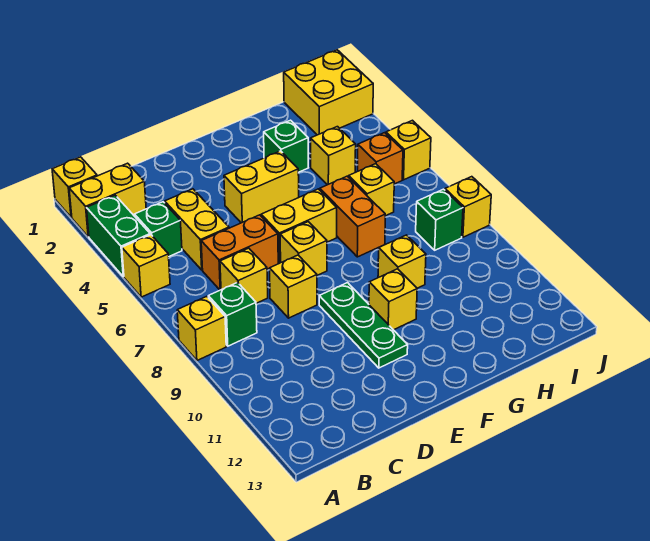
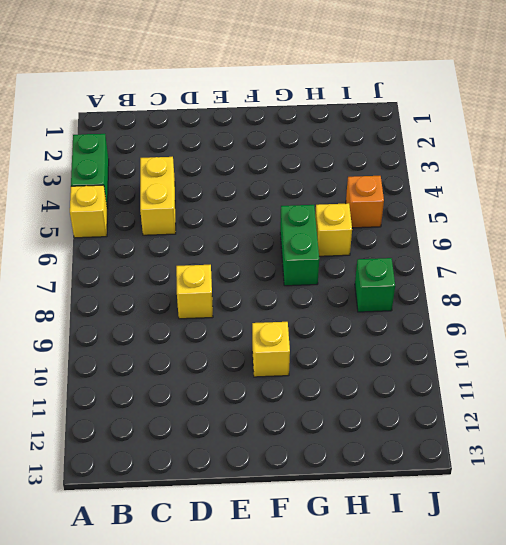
green brick G6:G7 level 1 -> orange brick G6:G7 level 1
none -> yellow brick A1 level 1
none -> yellow brick A2:B2 level 1
none -> yellow brick A8 level 1

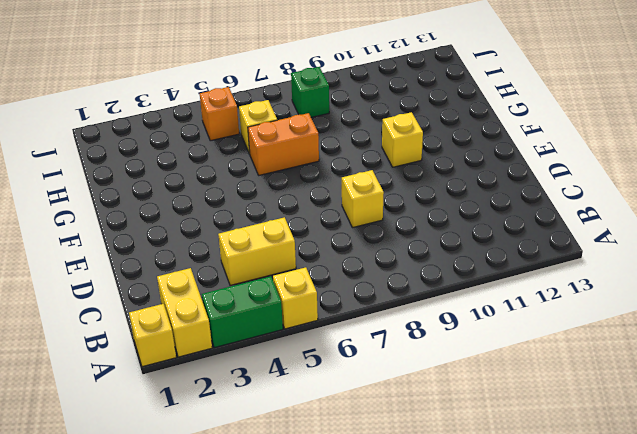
none -> yellow brick A8 level 1
none -> green brick B4 level 1
none -> green brick B8 level 1

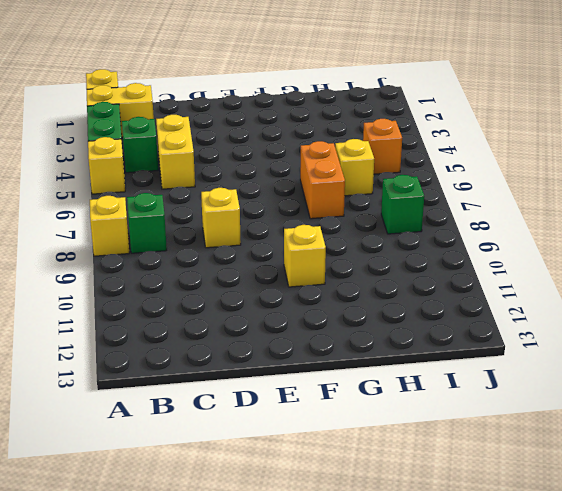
none -> orange brick C6:D6 level 1
none -> yellow brick C7 level 1
none -> yellow brick E4:F4 level 1

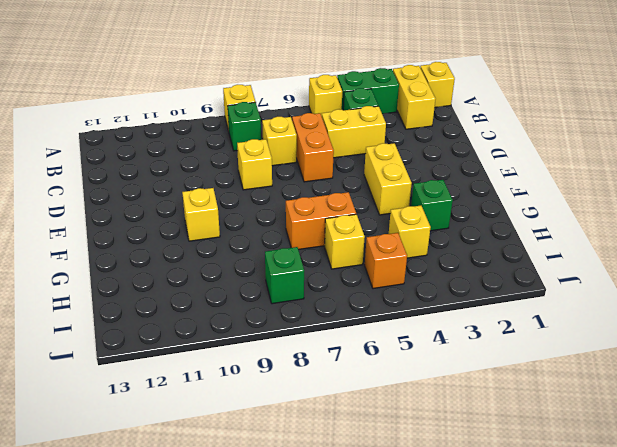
none -> yellow brick E6:F6 level 1
none -> yellow brick E7 level 1
none -> green plate E9:E11 level 1

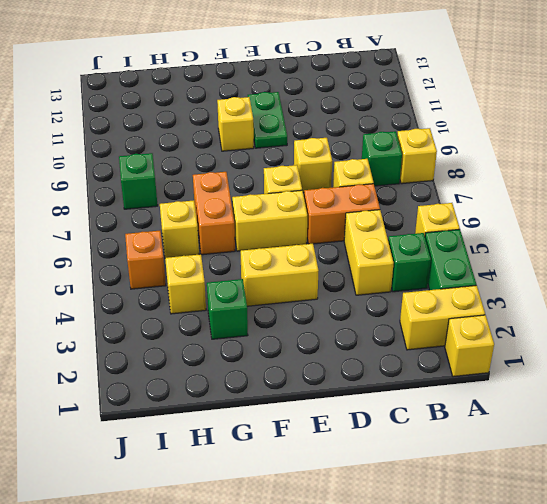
green plate E10:E11 level 1 -> green plate E9:E11 level 1
none -> yellow brick G9 level 1
none -> yellow brick I1:J2 level 1
none -> yellow brick J5 level 1

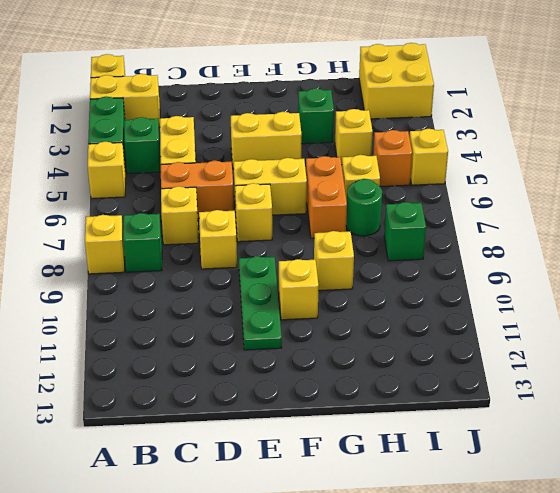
green round brick H7 level 1 -> none
none -> yellow brick J8 level 1

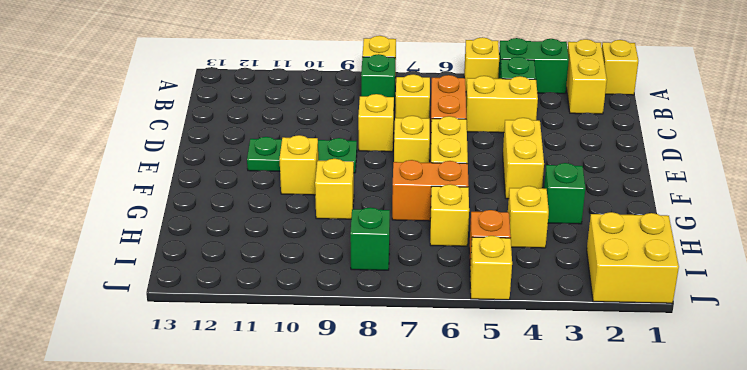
none -> yellow brick J8 level 1

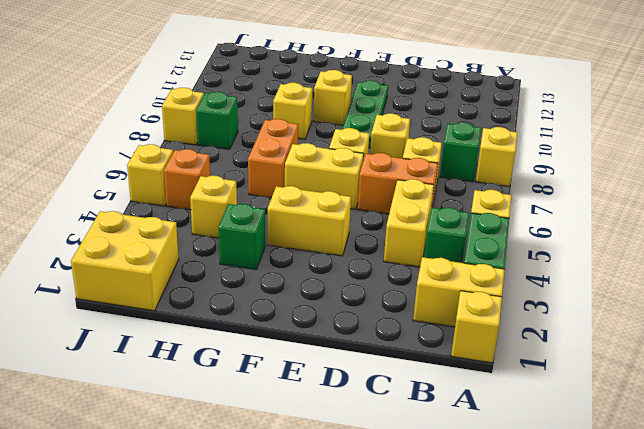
none -> yellow brick H6 level 1

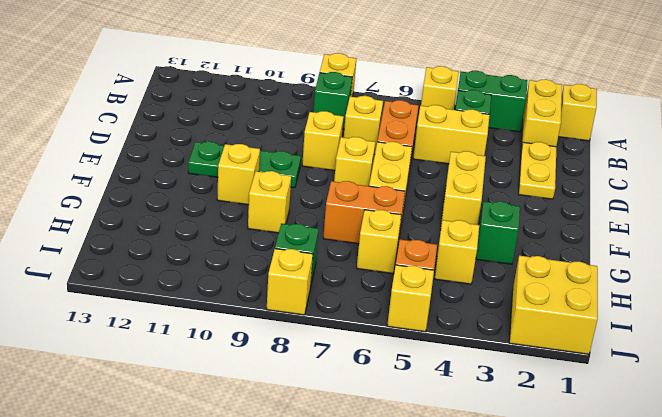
yellow plate C2:D2 level 1 -> none

